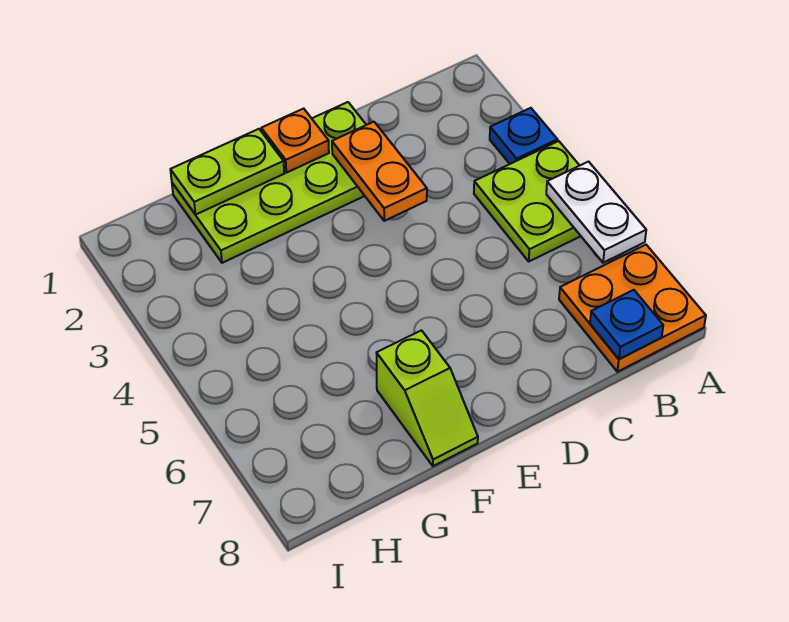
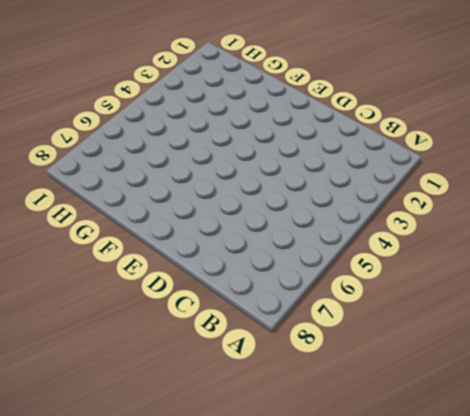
none -> blue plate A3 level 1
none -> lime plate A4:B5 level 1

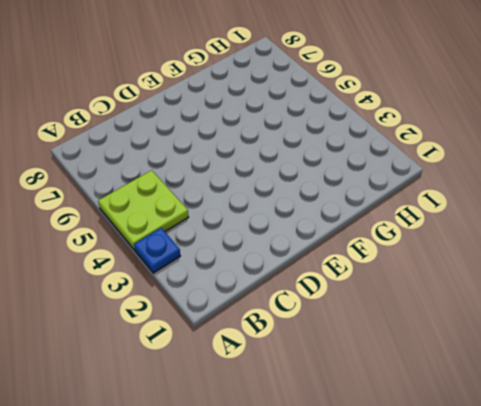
none -> orange plate A7:B8 level 1
none -> lime plate D1:G2 level 1

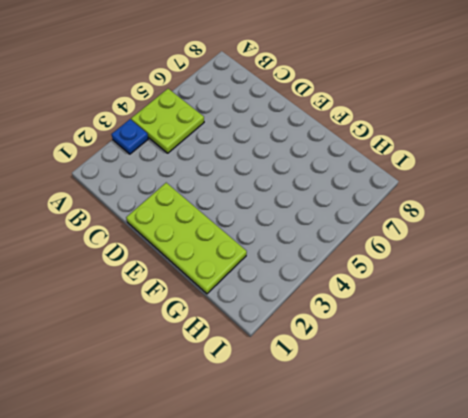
none -> orange plate A7:B8 level 1
none -> lime slope F7:F8 level 1 top 7

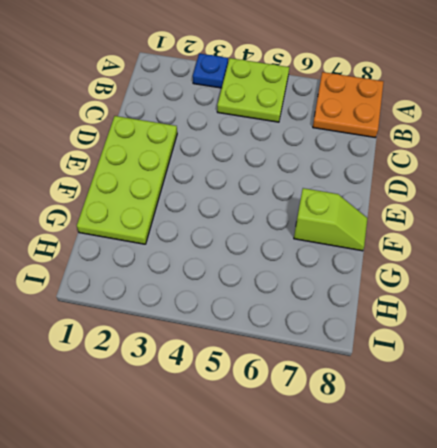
none -> white plate A5:A6 level 2
none -> blue plate B8 level 2

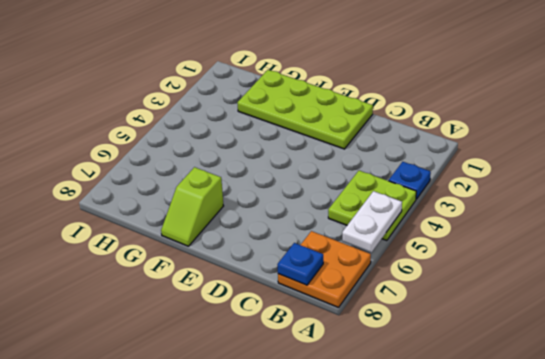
none -> orange plate D2:D3 level 2
none -> orange plate E1 level 2

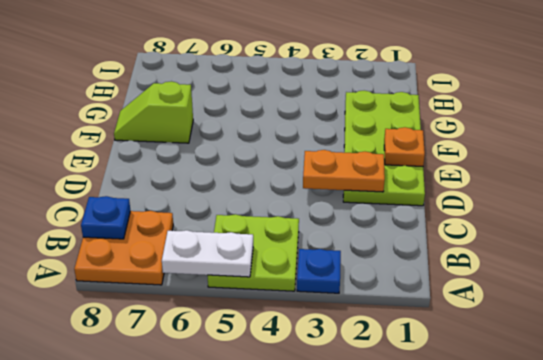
none -> lime plate F1:G1 level 2

